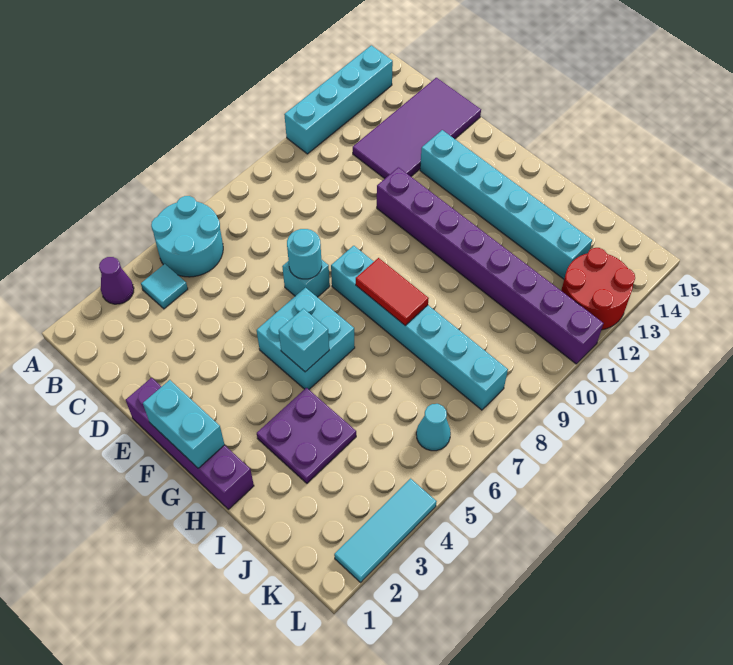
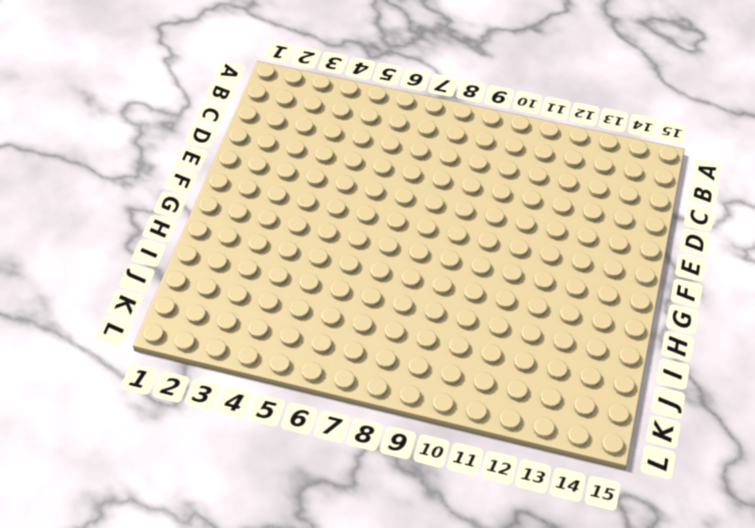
none -> purple cone A3 level 1
none -> cyan round brick A5:B6 level 1
none -> cyan brick A11:A14 level 1

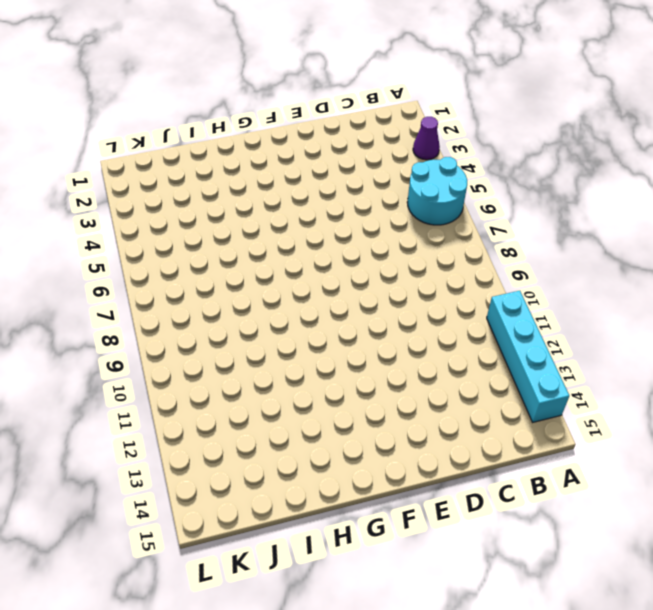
none -> cyan tile B4 level 1
none -> purple tile C12:D15 level 1
none -> purple brick E1:H1 level 1

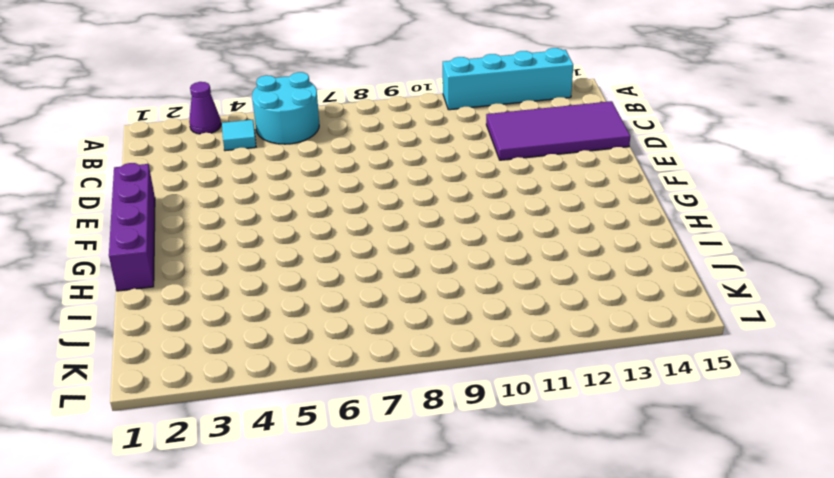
none -> cyan brick E7 level 1
none -> purple brick E11:L11 level 1
none -> cyan brick E13:J13 level 1

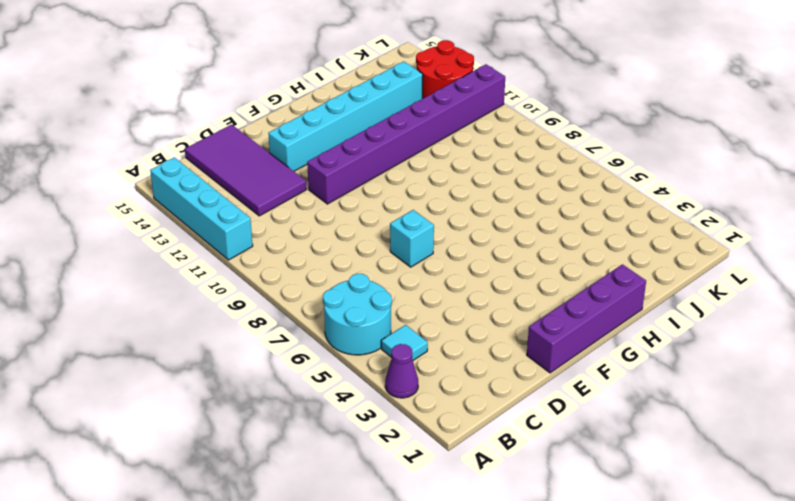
none -> cyan brick F5:G6 level 1
none -> cyan brick F8:K8 level 1
none -> purple plate H3:I4 level 1

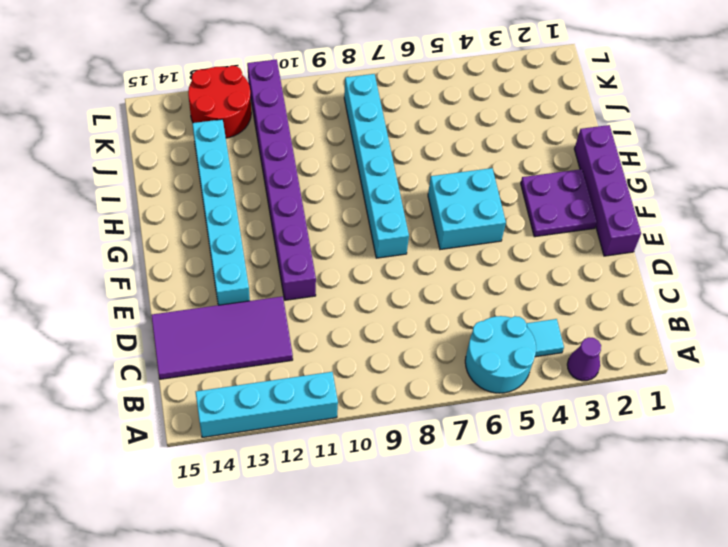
purple plate F2:G3 level 1 -> purple plate H3:I4 level 1
none -> cyan brick E7 level 1
none -> cyan cone K6 level 1
none -> cyan tile L2:L4 level 1

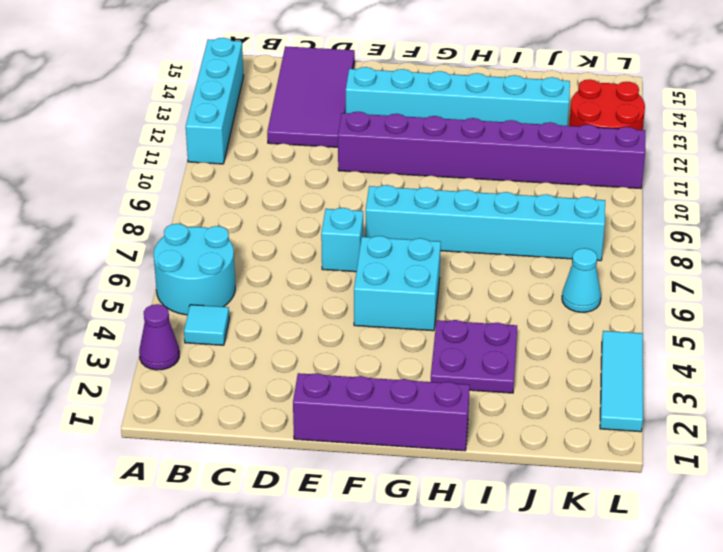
none -> cyan round brick E7 level 2
none -> cyan brick F1:G1 level 2
none -> cyan brick G5 level 2

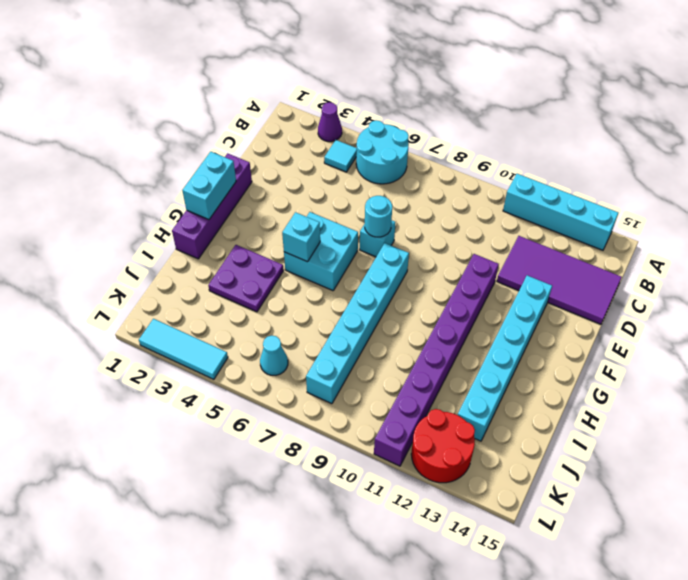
none -> red tile G8:H8 level 2

